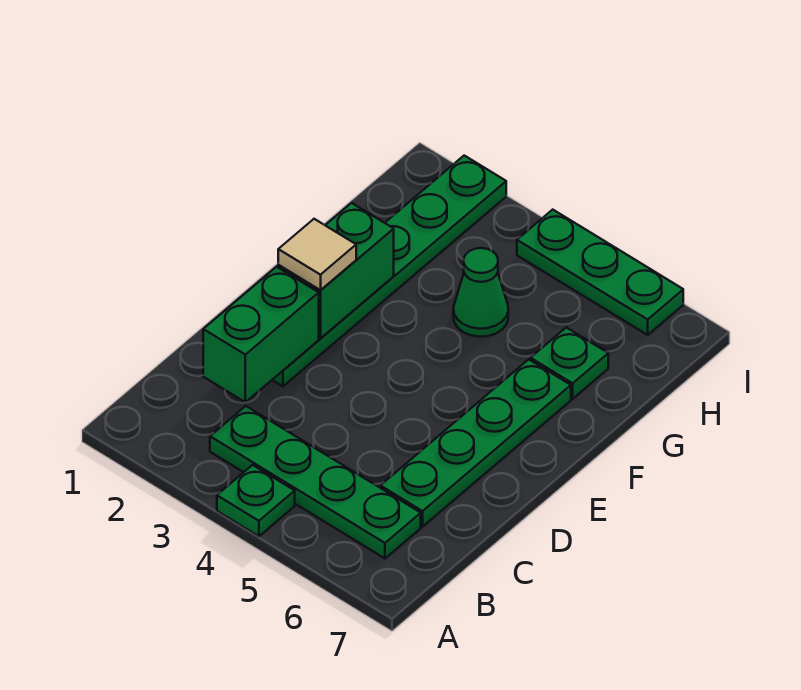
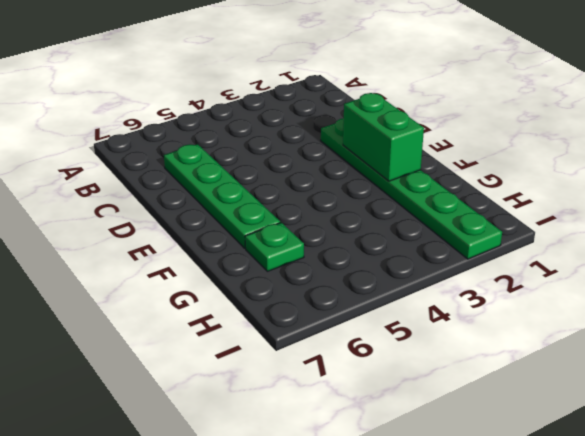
none -> green plate A4 level 1
none -> green plate B3:B6 level 1

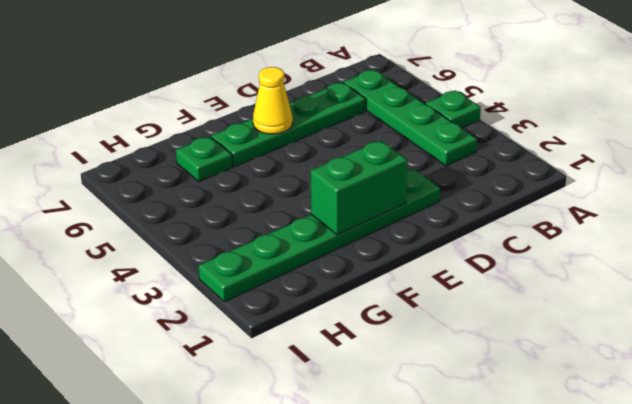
yellow cone E6 level 2 -> none
none -> green cone G4 level 1
none -> green plate I4:I6 level 1

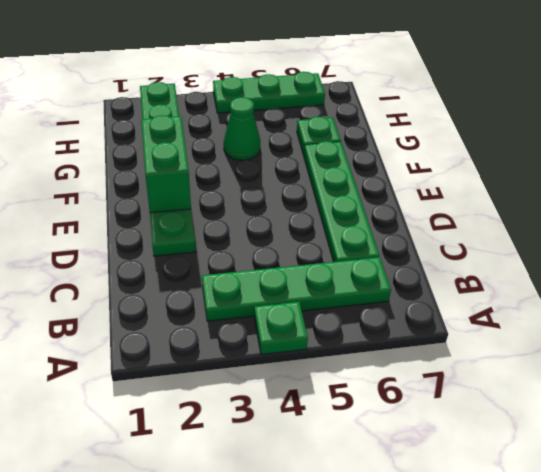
none -> green brick C2:D2 level 2
none -> tan tile E2 level 3

